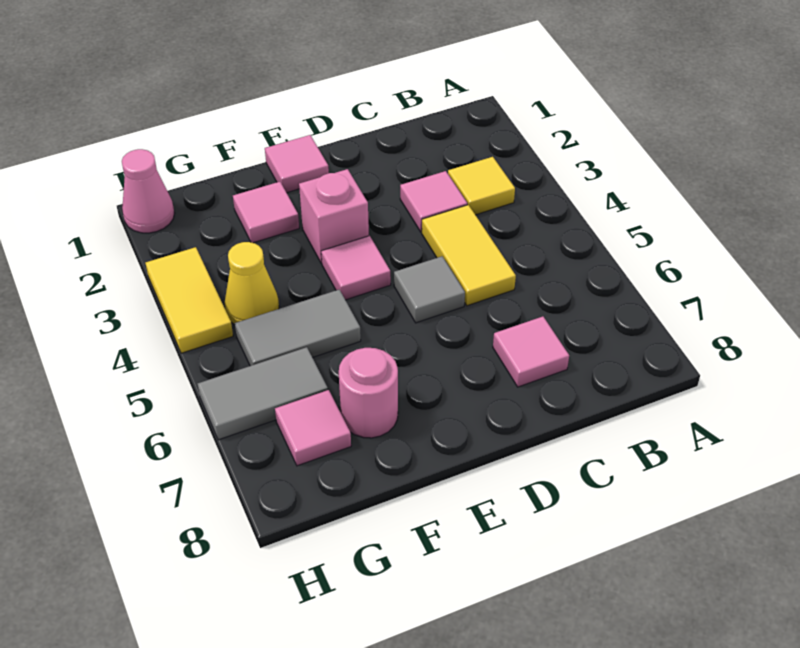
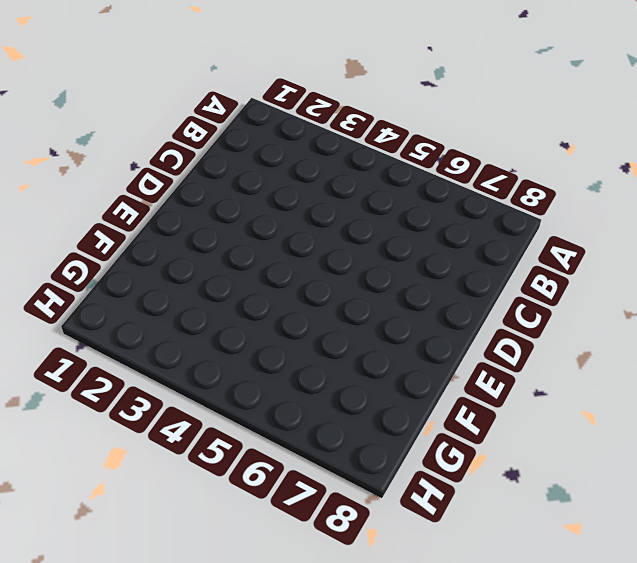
none -> yellow tile B3 level 1
none -> pink tile C3 level 1
none -> yellow tile C4:C5 level 1

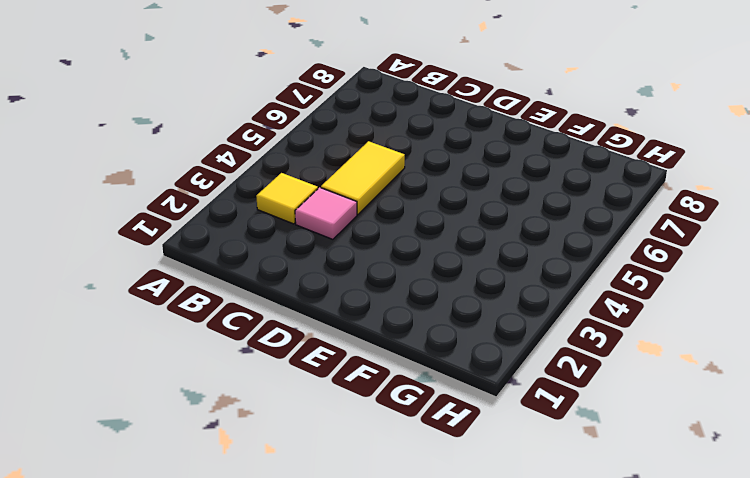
none -> pink tile C7 level 1
none -> grey tile D5 level 1
none -> pink tile E1 level 1

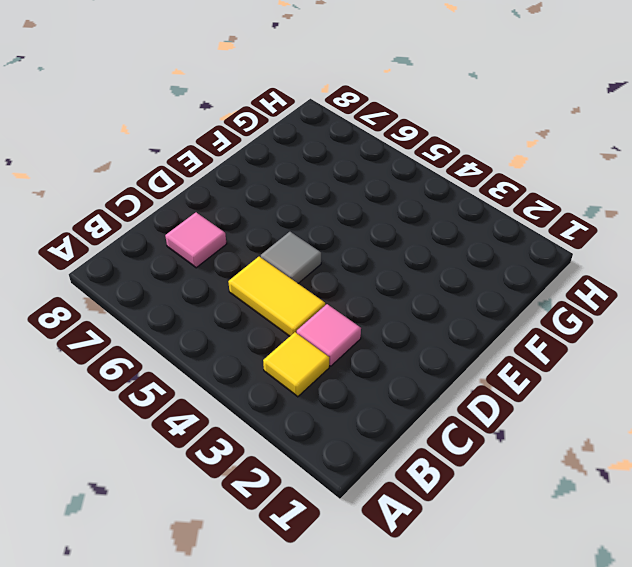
none -> pink tile E1 level 1
none -> pink brick E3 level 1
none -> pink tile E4 level 1

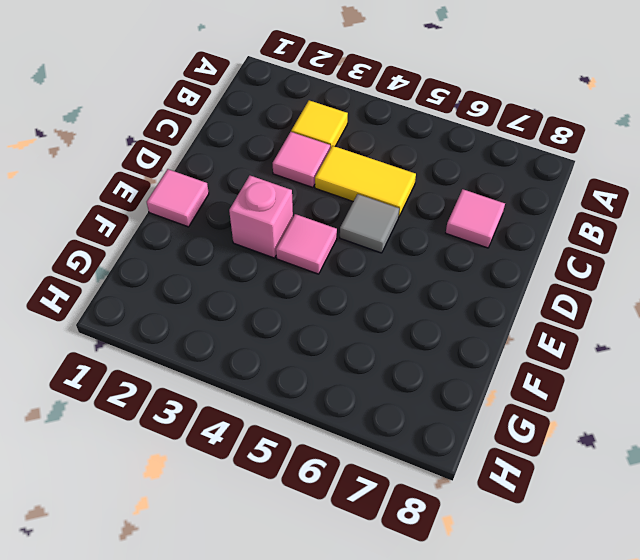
none -> pink tile F2 level 1
none -> grey tile F5:G5 level 1
none -> pink round brick F7 level 1

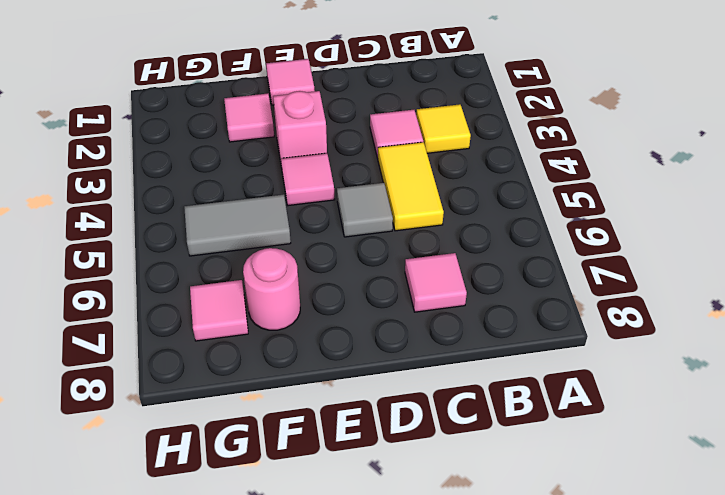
none -> yellow cone G4 level 1
none -> grey tile G6:H6 level 1
none -> pink cone H1 level 1

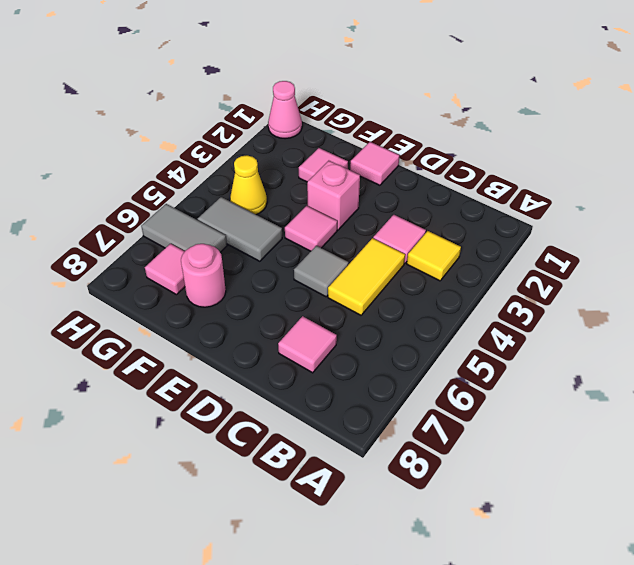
none -> yellow tile H3:H4 level 1

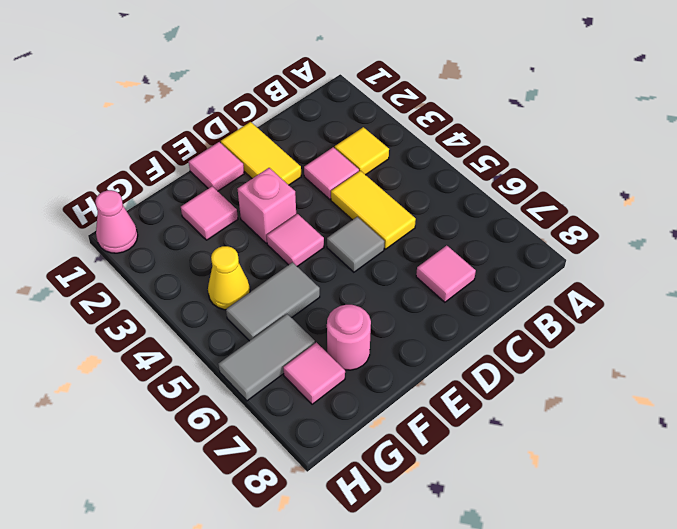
yellow tile D1:D2 level 1 -> yellow tile H3:H4 level 1

